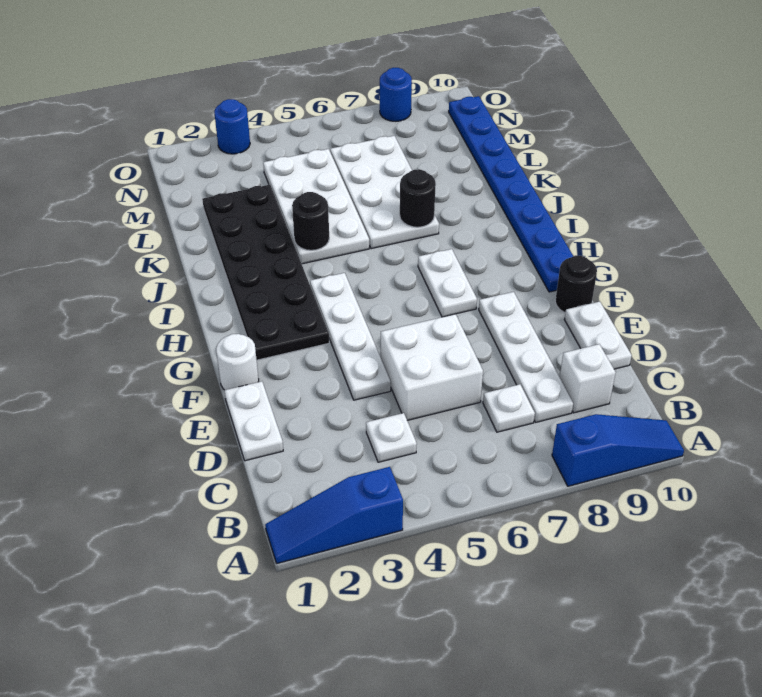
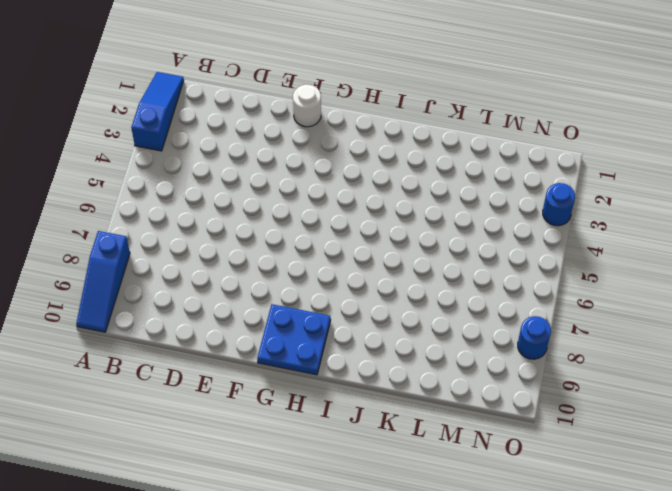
blue plate G9:H10 level 1 -> blue plate G10:N10 level 1
none -> white plate C4 level 1
none -> white plate C7 level 1
none -> white plate C8:F8 level 1

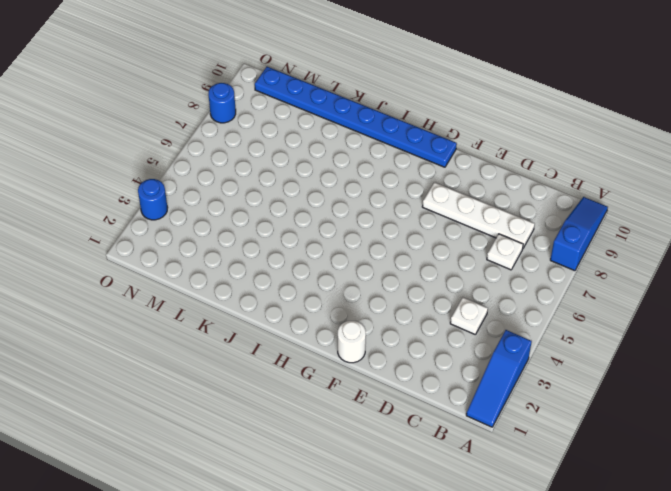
none -> white brick C9 level 1
none -> white plate D1:E1 level 1
none -> white brick D5:E6 level 1

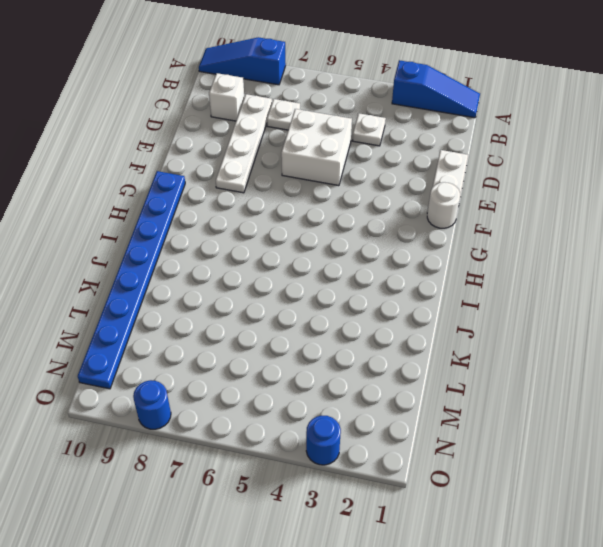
none -> white plate D10:E10 level 1
none -> white plate E4:H4 level 1
none -> black round brick F10 level 1

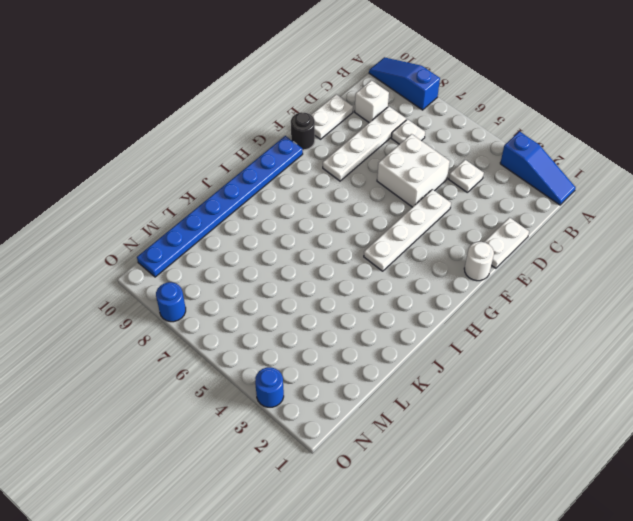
none -> black plate G2:L3 level 1
none -> white plate G7:H7 level 1
none -> white plate J4:M5 level 1

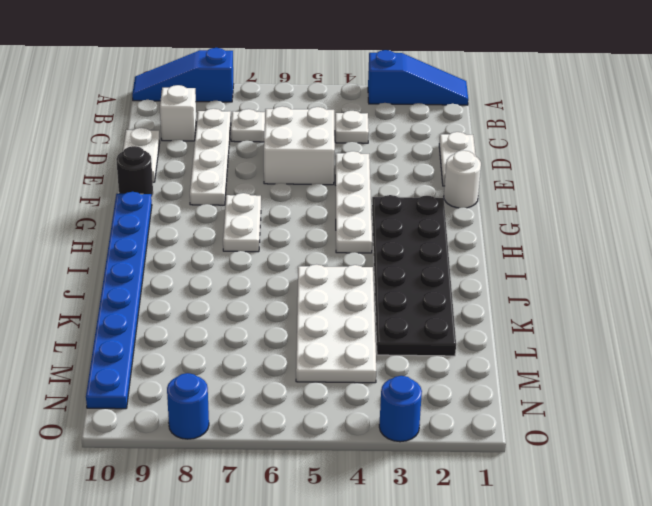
none -> white plate J6:M7 level 1
none -> black round brick J4 level 2
none -> black round brick J7 level 2

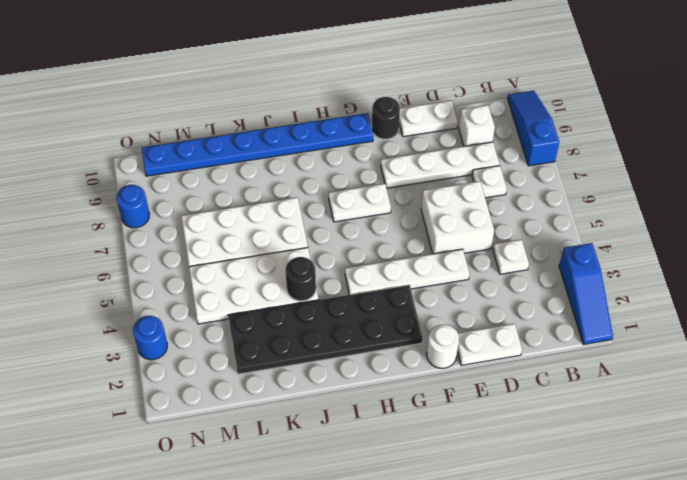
none -> black round brick J7 level 2

